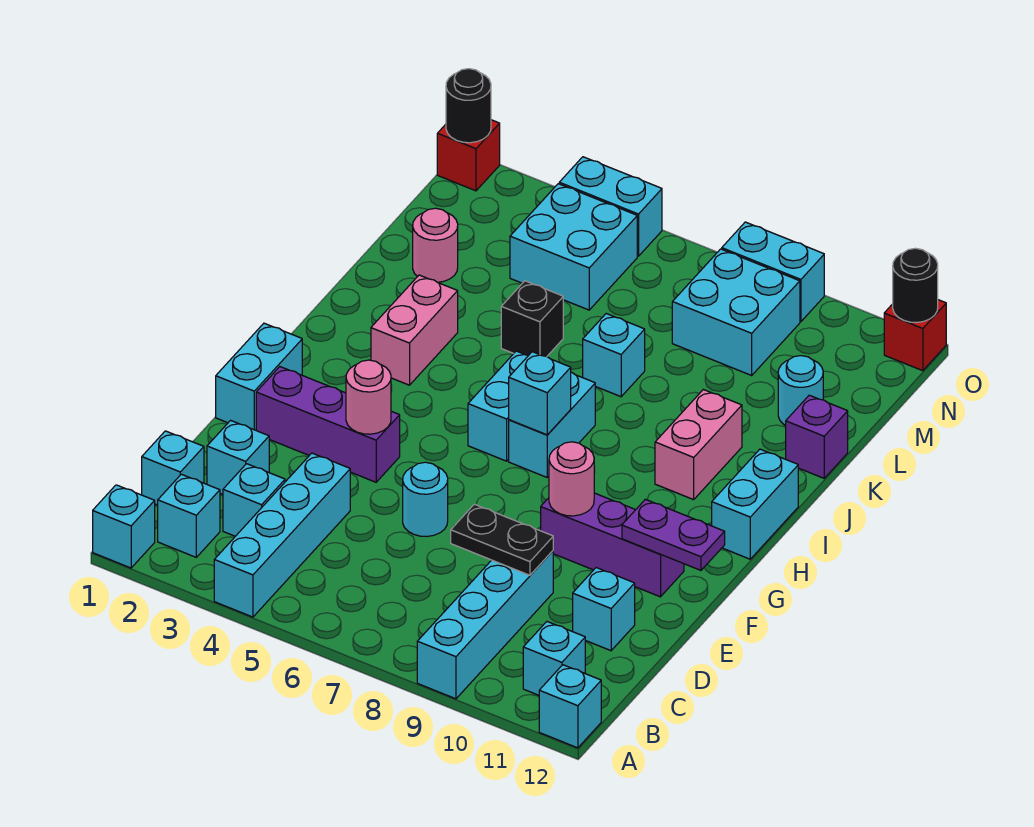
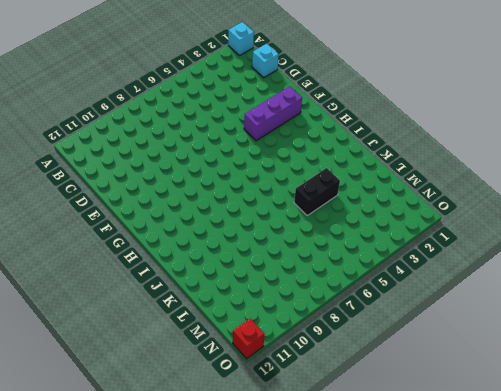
black brick K4:K5 level 1 -> black brick K5 level 1
none -> cyan brick A4:D4 level 1
none -> cyan brick A9:D9 level 1
none -> cyan brick A12 level 1
none -> cyan brick B2 level 1

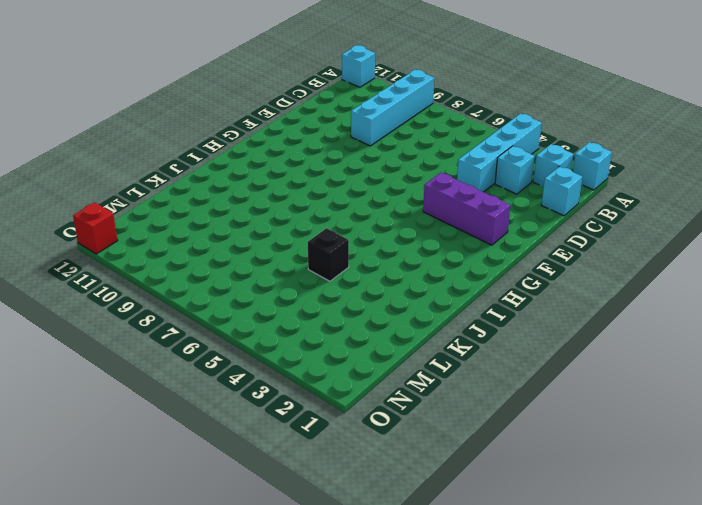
none -> cyan brick B11 level 1
none -> cyan brick D2 level 1
none -> cyan brick D11 level 1
none -> cyan round brick E6 level 1

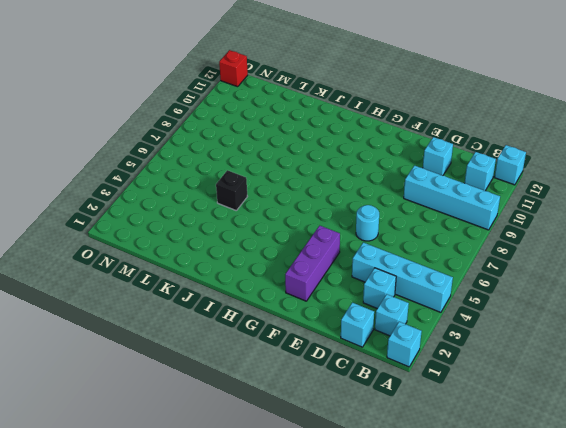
none -> cyan brick D2 level 1
none -> cyan brick F1:G1 level 1
none -> purple brick F9:F11 level 1
none -> cyan brick H6:I6 level 1

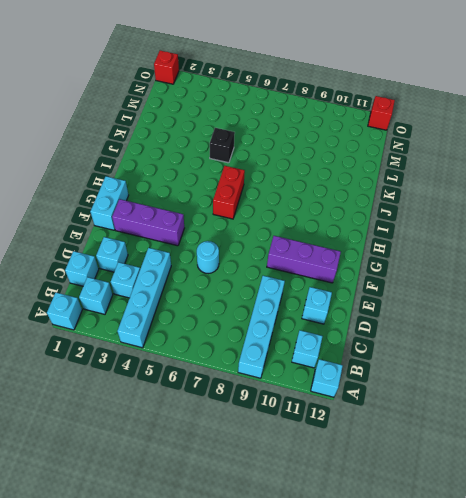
red brick H6:I6 level 1 -> cyan brick H6:I6 level 1
none -> cyan brick H7:I7 level 1
none -> cyan brick H12:I12 level 1
none -> pink brick I3:J3 level 1
none -> pink brick I10:J10 level 1

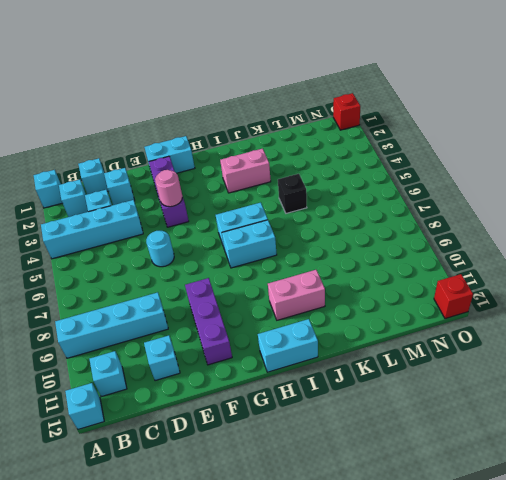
none -> cyan brick K7 level 1
none -> purple brick K12 level 1
none -> pink round brick L2 level 1
none -> cyan round brick L11 level 1

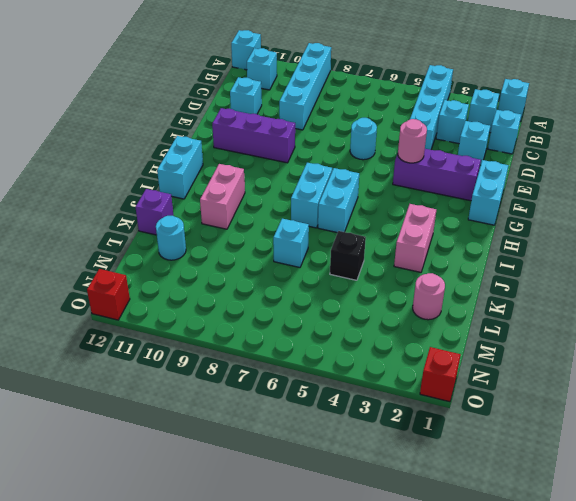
none -> cyan brick M4:N5 level 1
none -> cyan brick M8:N9 level 1
none -> cyan brick O4:O5 level 1
none -> cyan brick O8:O9 level 1

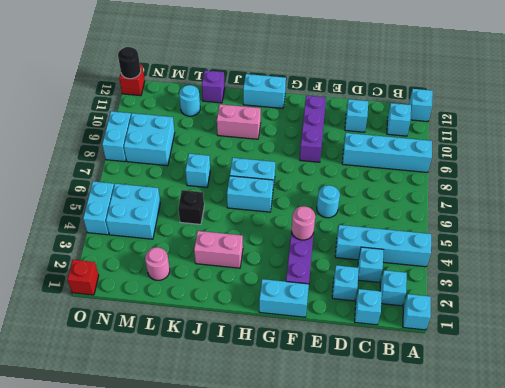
none -> black plate D8:D9 level 2
none -> pink round brick F9 level 2
none -> purple plate F11:F12 level 2
none -> cyan brick H7 level 2

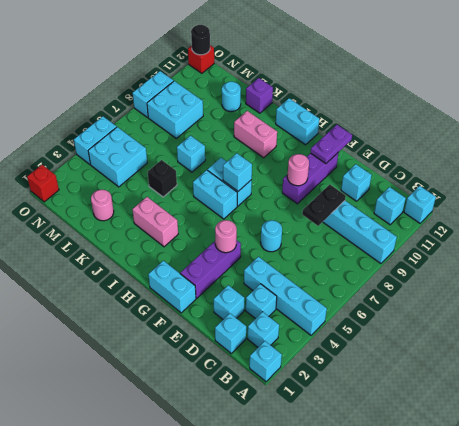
none -> black round brick O1 level 2

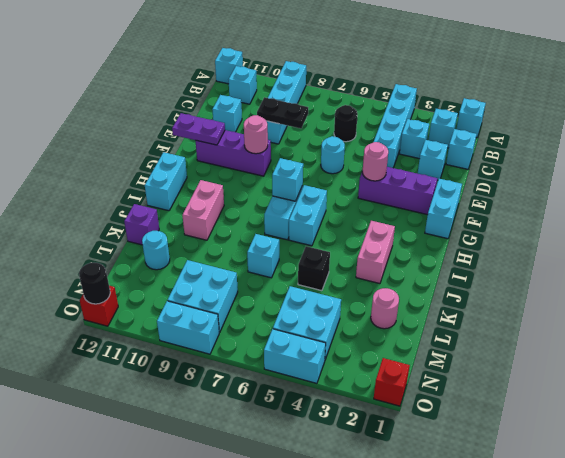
black round brick C6 level 1 -> black round brick O1 level 2

